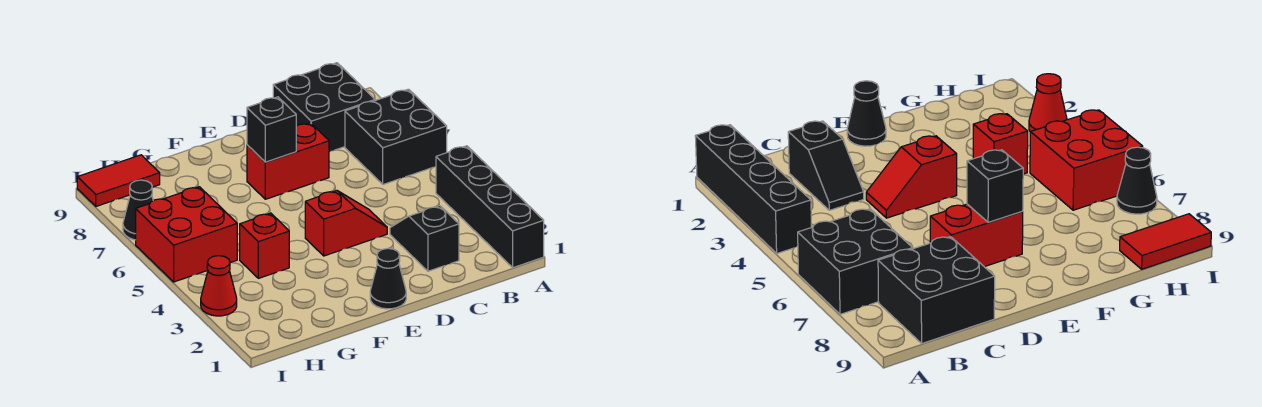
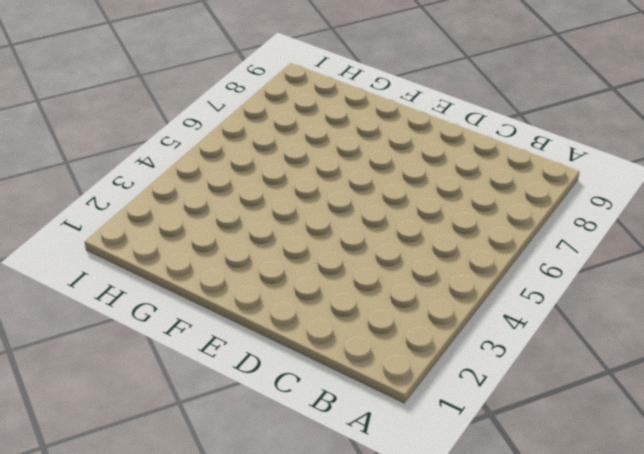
none -> black brick A1:A4 level 1
none -> black brick A6:B7 level 1
none -> black brick B8:C9 level 1

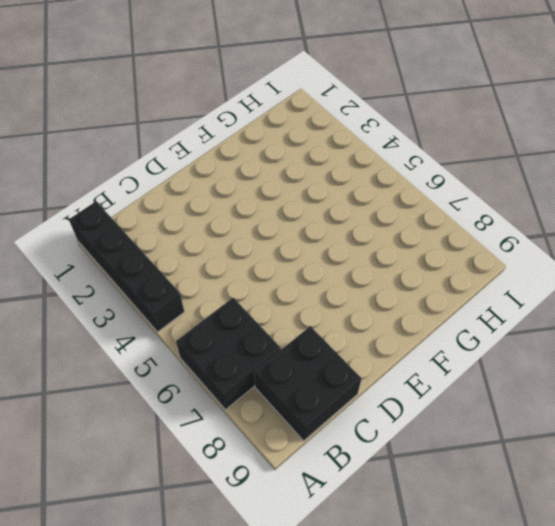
none -> black slope C2:C3 level 1 top 2
none -> red slope D4:E4 level 1 top E
none -> red brick D7:E7 level 1

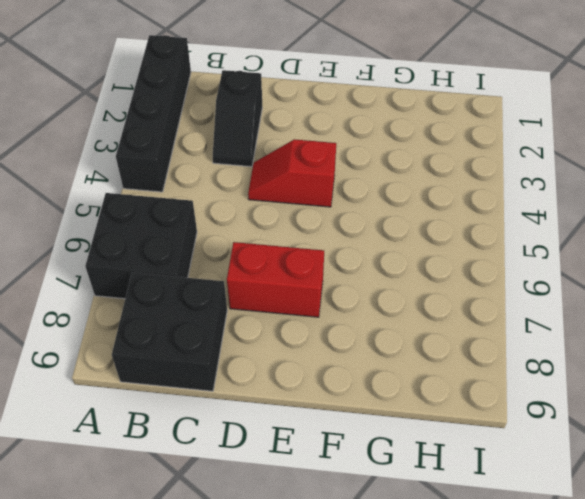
none -> black cone E1 level 1
none -> red brick G4 level 1
none -> red brick H5:I6 level 1

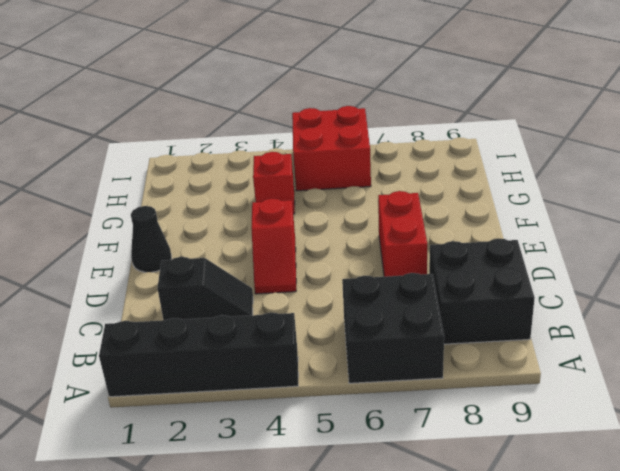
none -> red tile H9:I9 level 1
none -> red cone I3 level 1
none -> black cone I7 level 1

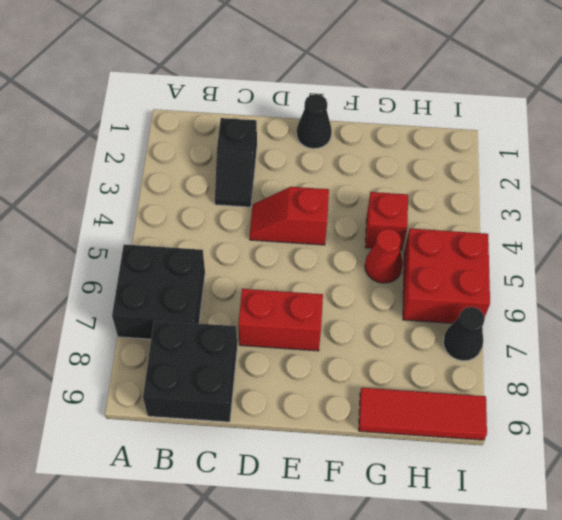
red cone G5 level 1 -> red cone I3 level 1
red tile G9:I9 level 1 -> red tile H9:I9 level 1
none -> black brick A1:A4 level 1
none -> black brick E7 level 2

